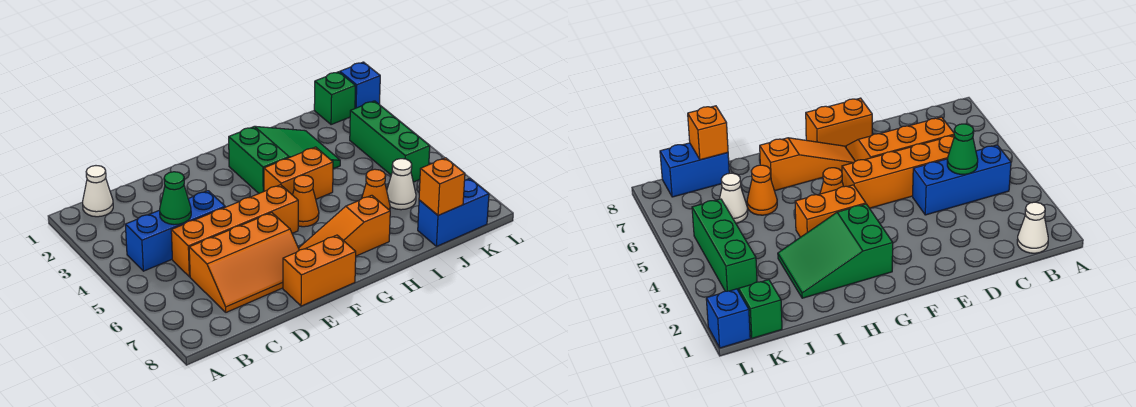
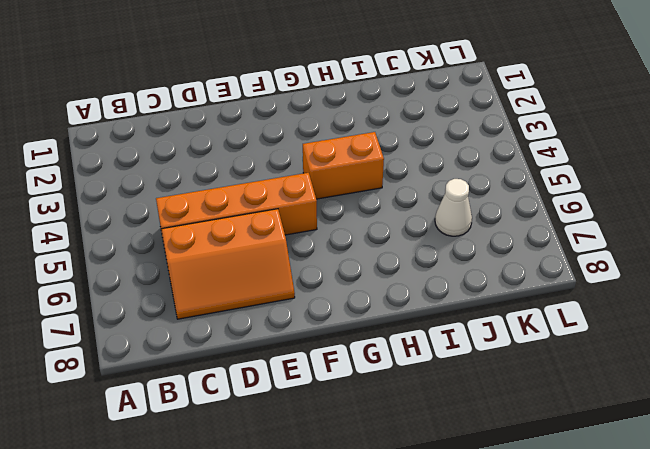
none -> white cone B1 level 1
none -> blue brick B4:D4 level 1
none -> orange brick E8:F8 level 1

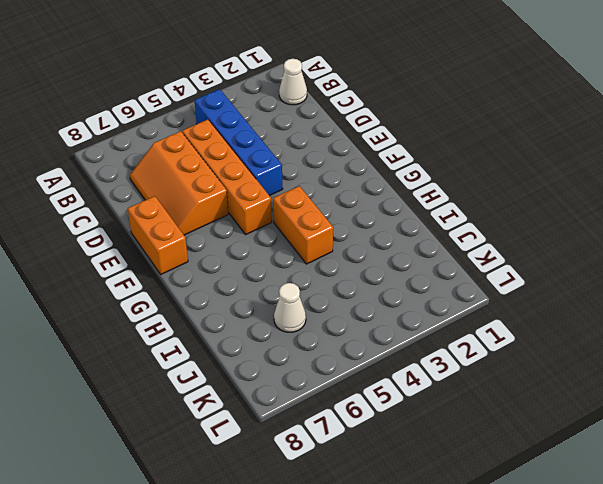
blue brick B4:E4 level 1 -> blue brick B4:D4 level 1
none -> orange slope F7:H7 level 1 top H
none -> green slope G2:I3 level 1 top G
none -> orange cone G5 level 1

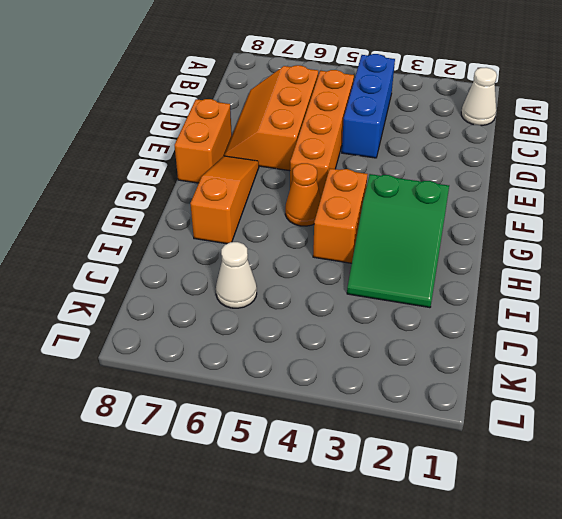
none -> orange cone I6 level 1
none -> blue brick J8:K8 level 1
none -> green brick K1 level 1

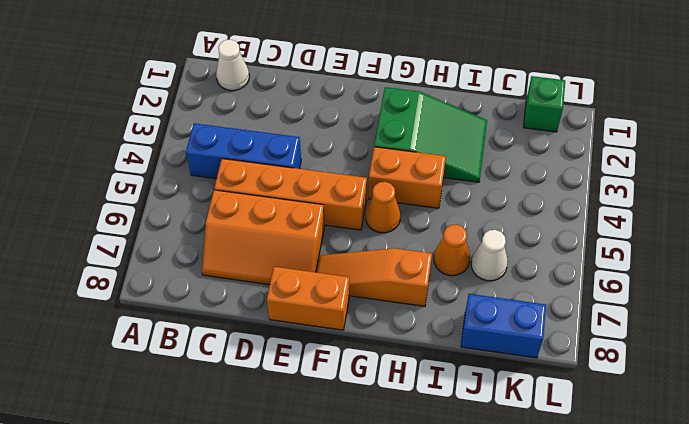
none -> green brick K3:K5 level 1
none -> blue brick L1 level 1
none -> green cone C4 level 2

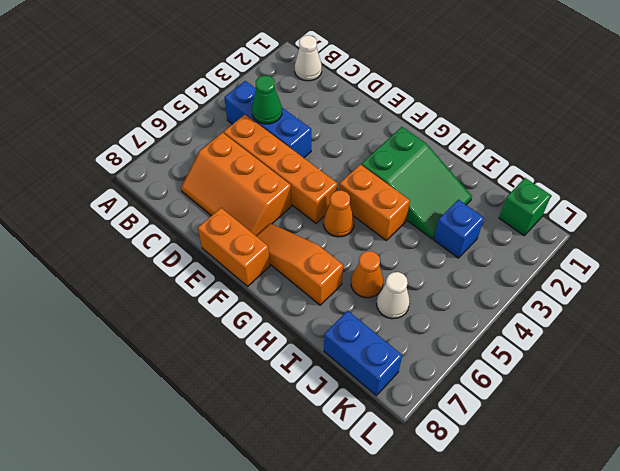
blue brick J3 level 1 -> blue brick L1 level 1
none -> green brick K3:K5 level 1
none -> orange brick J8 level 2

